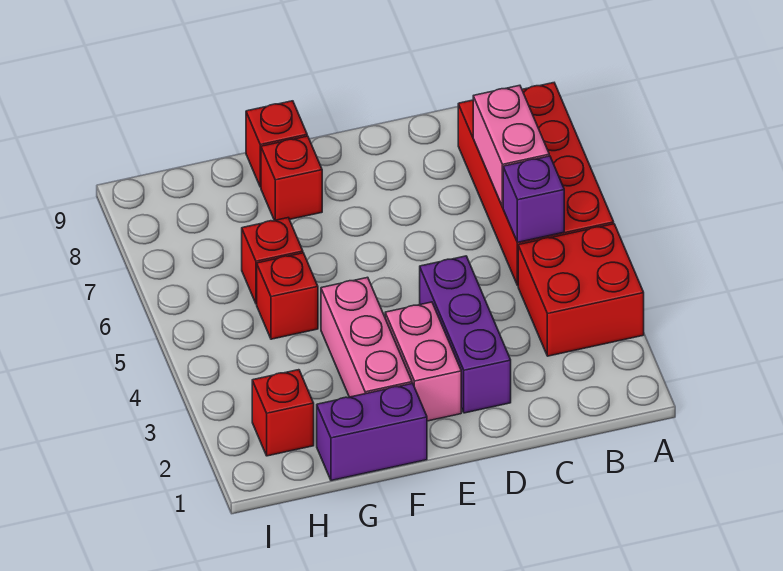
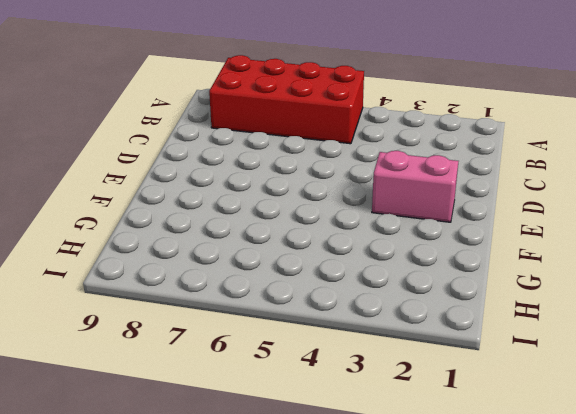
none -> red brick A3:B4 level 1
none -> purple brick D2:D4 level 1
none -> purple brick F1:G1 level 1

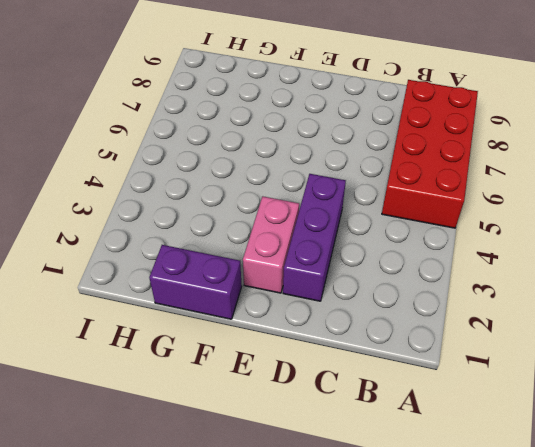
none -> red brick A3:B4 level 1
none -> pink brick F2:F4 level 1
none -> red brick F8 level 1

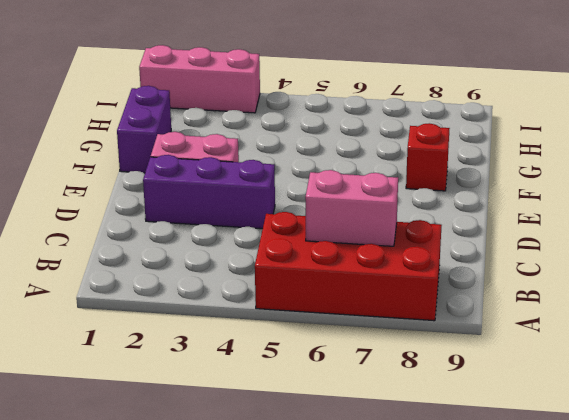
pink brick I1:I3 level 1 -> pink brick F2:F4 level 1
none -> red brick A3:B4 level 1
none -> red brick F9 level 1
none -> red brick G5 level 1

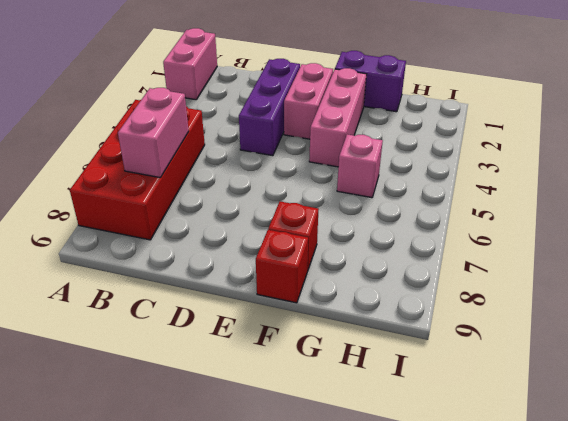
pink brick A1:A2 level 1 -> none
pink brick G5 level 1 -> red brick G5 level 1
none -> red brick A3:B4 level 1
none -> red brick G6 level 1
none -> red brick H2 level 1

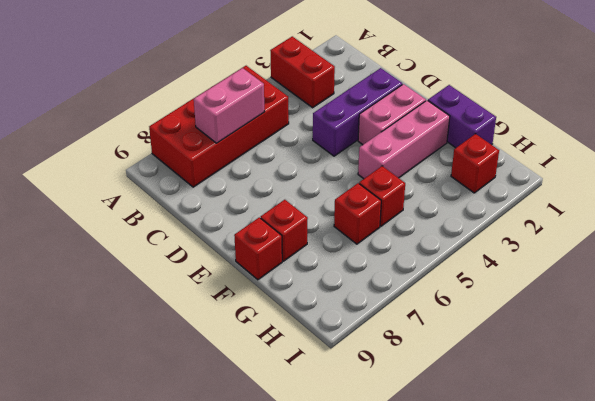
red brick A3:B3 level 1 -> red brick A3:B4 level 1
none -> purple brick B5 level 2

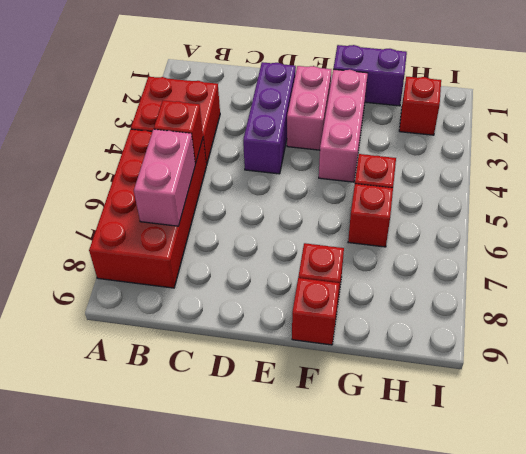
red brick B5 level 2 -> purple brick B5 level 2

